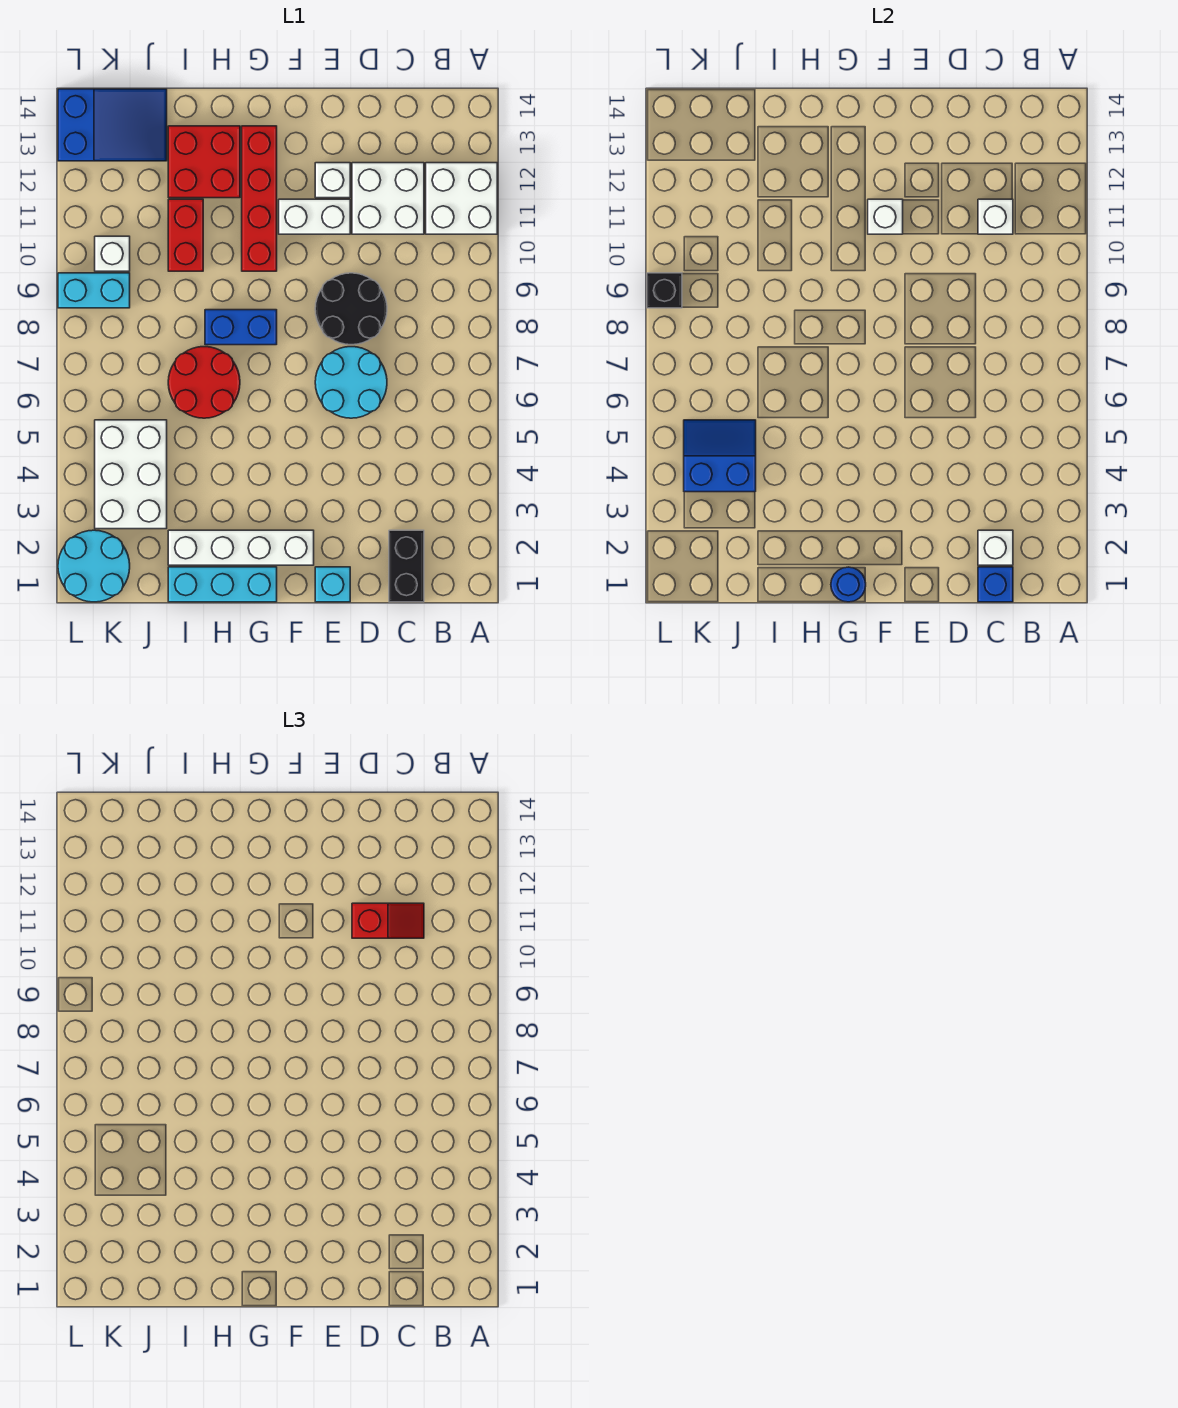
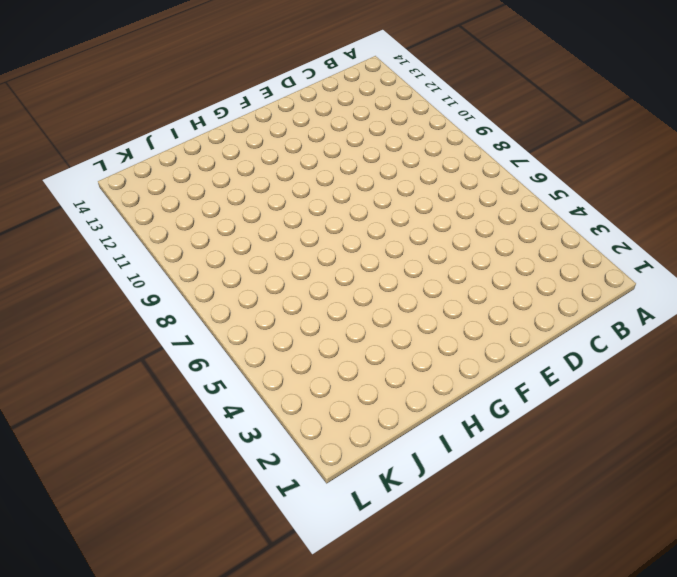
none -> white brick A11:B12 level 1
none -> black brick C1:C2 level 1
none -> white brick C11:D12 level 1

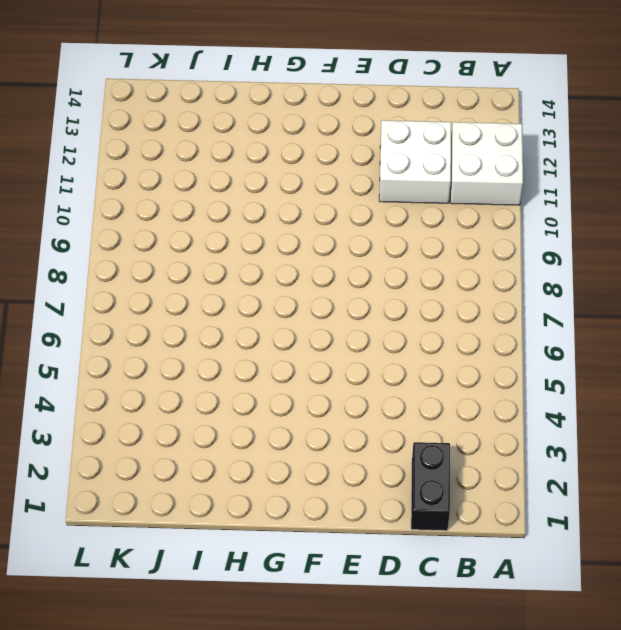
none -> cyan round brick D6:E7 level 1
none -> black round brick D8:E9 level 1
none -> cyan brick E1 level 1

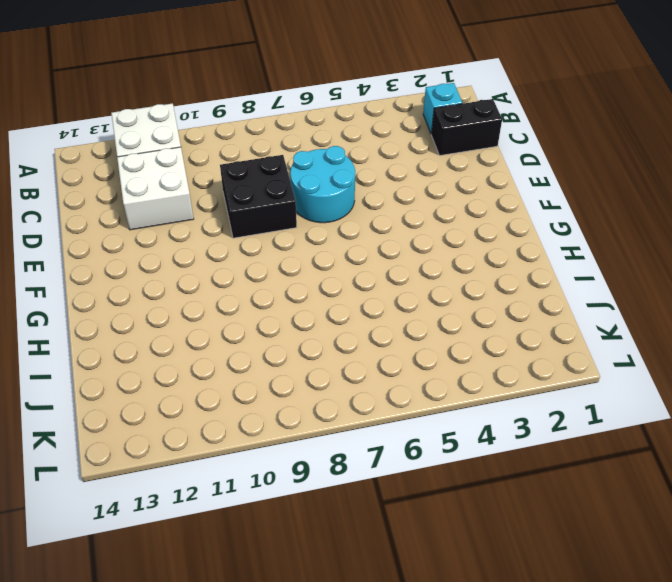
cyan brick B2 level 1 -> cyan brick E1 level 1
black brick D8:E9 level 1 -> black round brick D8:E9 level 1
none -> white brick E11:F11 level 1
none -> white brick E12 level 1
none -> white brick F2:I2 level 1

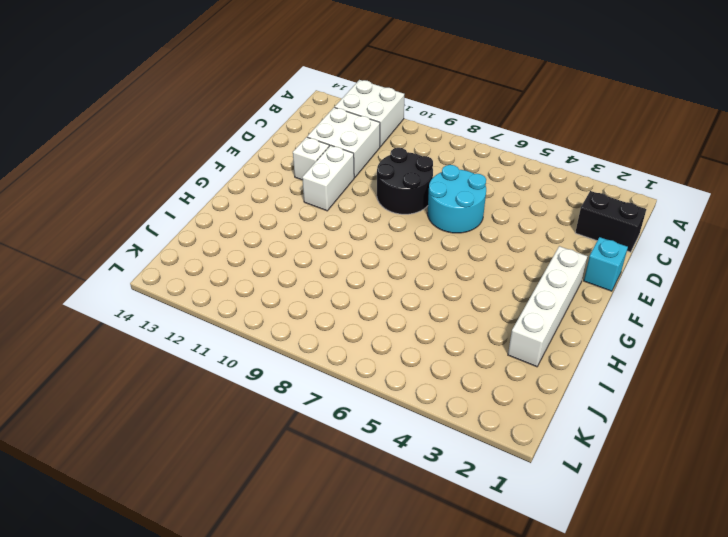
none -> cyan brick G1:I1 level 1
none -> blue brick G8:H8 level 1
none -> red brick G10:G13 level 1

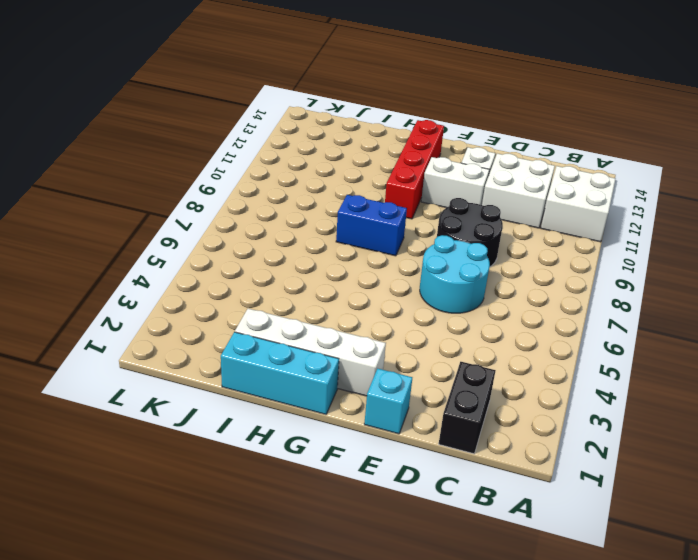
none -> red round brick H6:I7 level 1
none -> red brick H12:I13 level 1
none -> red brick I10:I11 level 1

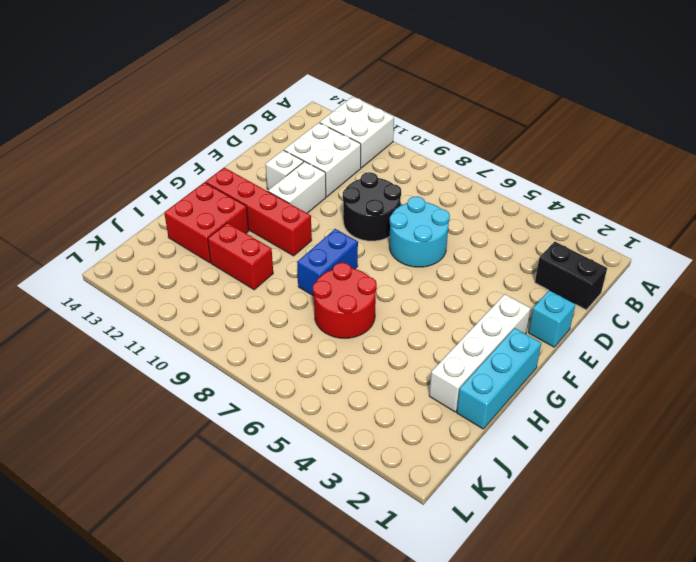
none -> white brick J3:K5 level 1
none -> blue slope J13:L14 level 1 top L
none -> cyan round brick K1:L2 level 1

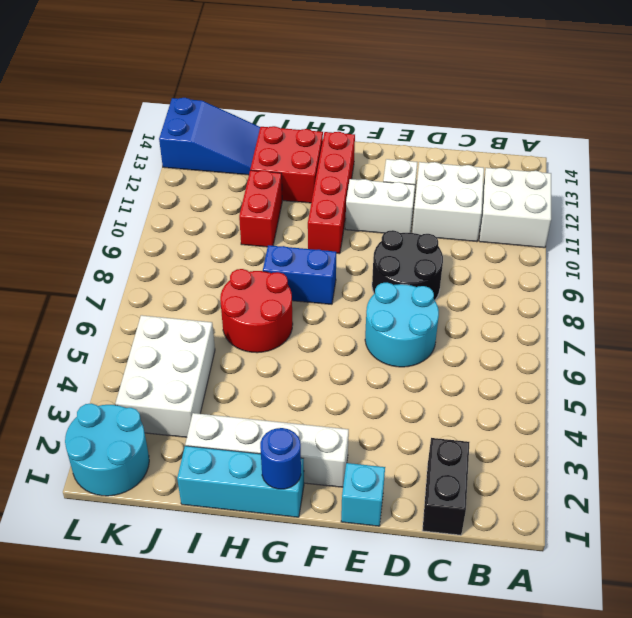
none -> cyan brick K9:L9 level 1
none -> white brick K10 level 1
none -> blue brick C1 level 2

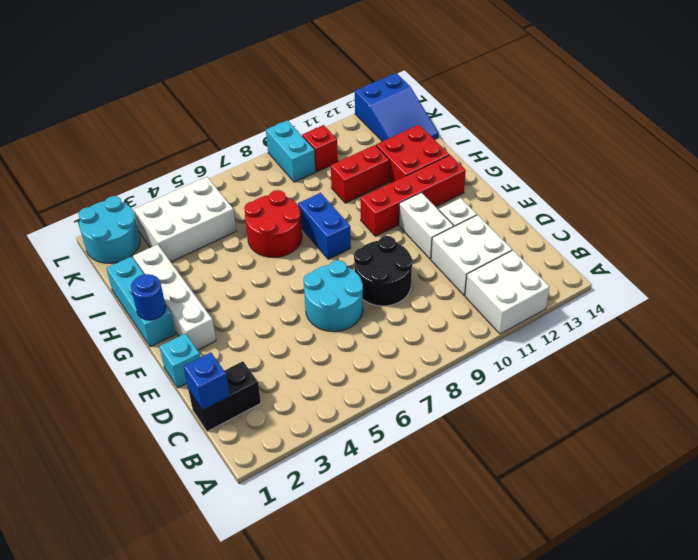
red brick K10 level 1 -> white brick K10 level 1
none -> white brick C2 level 2
none -> white brick C11 level 2
none -> white brick F11 level 2

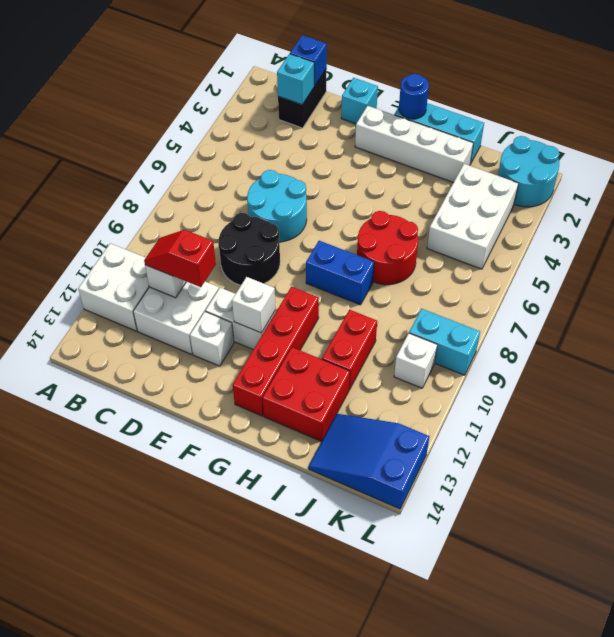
cyan brick C2 level 2 -> white brick C2 level 2
none -> blue slope J4:K5 level 2 top 4
none -> black brick L9 level 2

